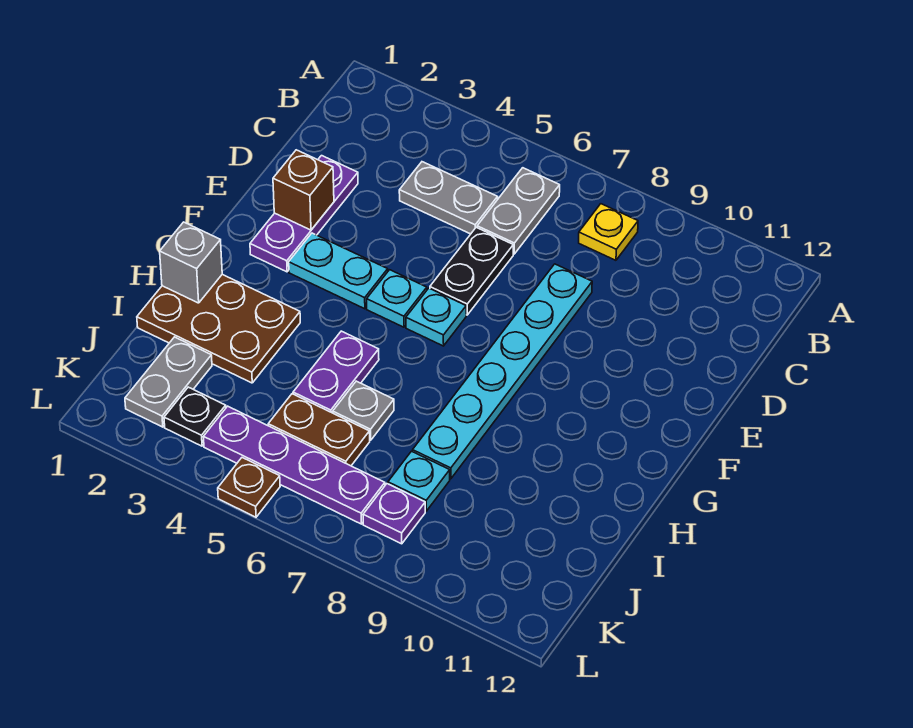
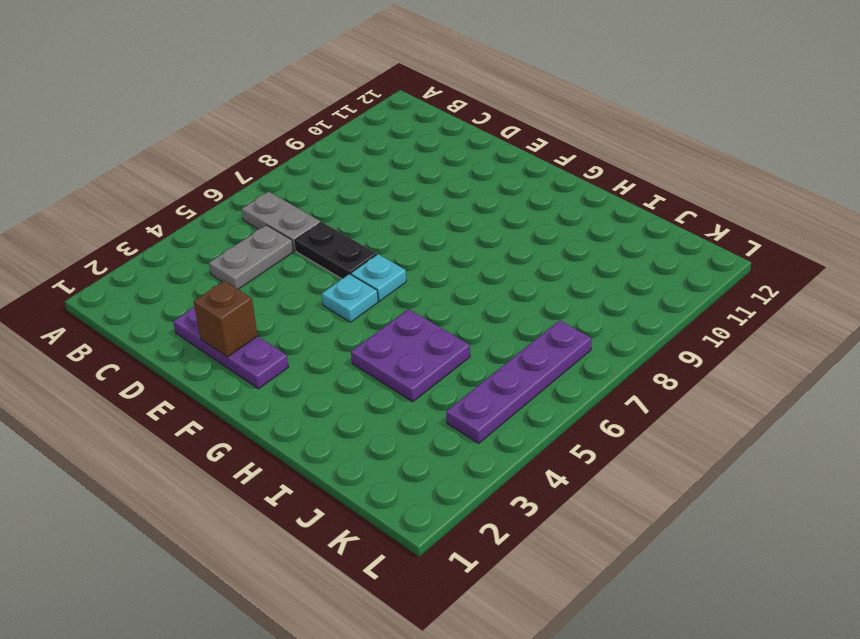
purple plate H4:I5 level 1 -> purple plate H5:I5 level 1
none -> yellow plate B8 level 1
none -> cyan plate D8:I8 level 1
none -> cyan plate F3:F4 level 1

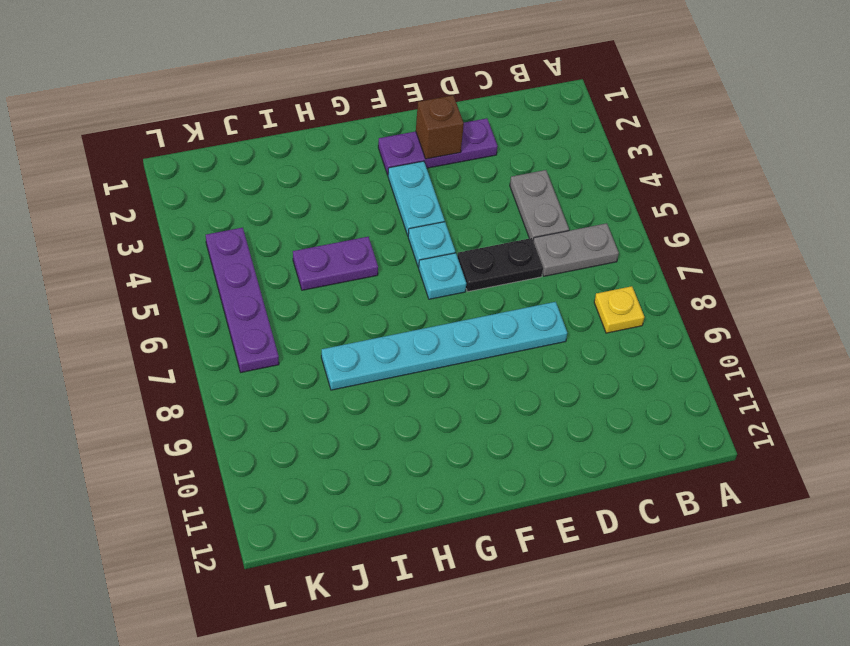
none -> brown plate H1:I3 level 1
none -> grey plate I6 level 1
none -> grey plate J2:K2 level 1

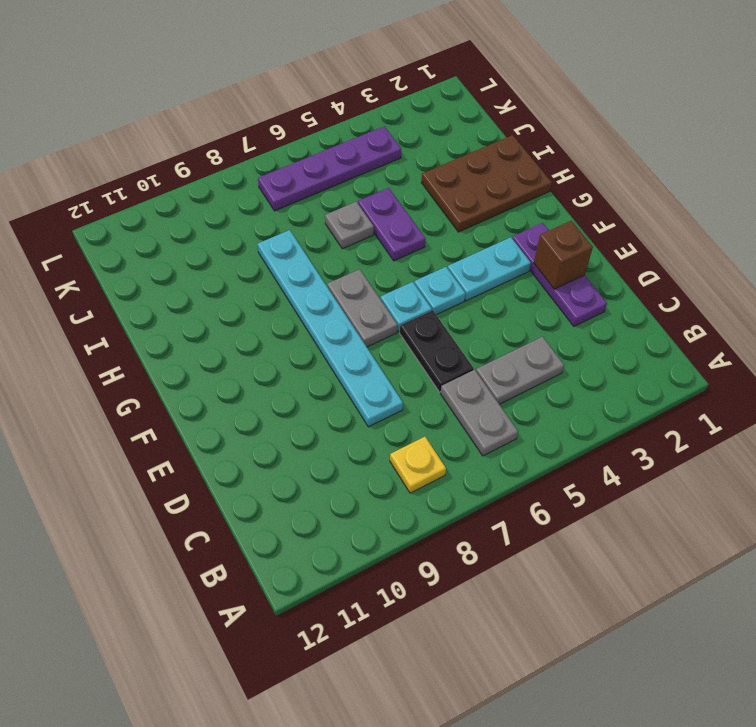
grey plate F7:G7 level 1 -> grey plate J2:K2 level 1
none -> brown plate J5:J6 level 1
none -> cyan plate J8 level 1
none -> black plate K3 level 1

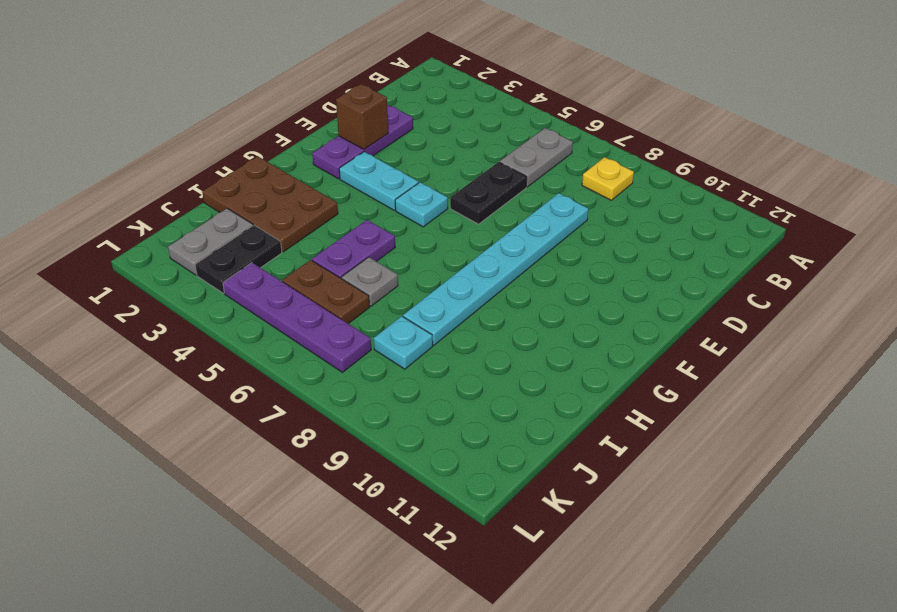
black plate J3:K3 level 1 -> black plate K3 level 1
none -> grey plate C4:C5 level 1
none -> cyan plate F6 level 1
none -> purple plate K8 level 1

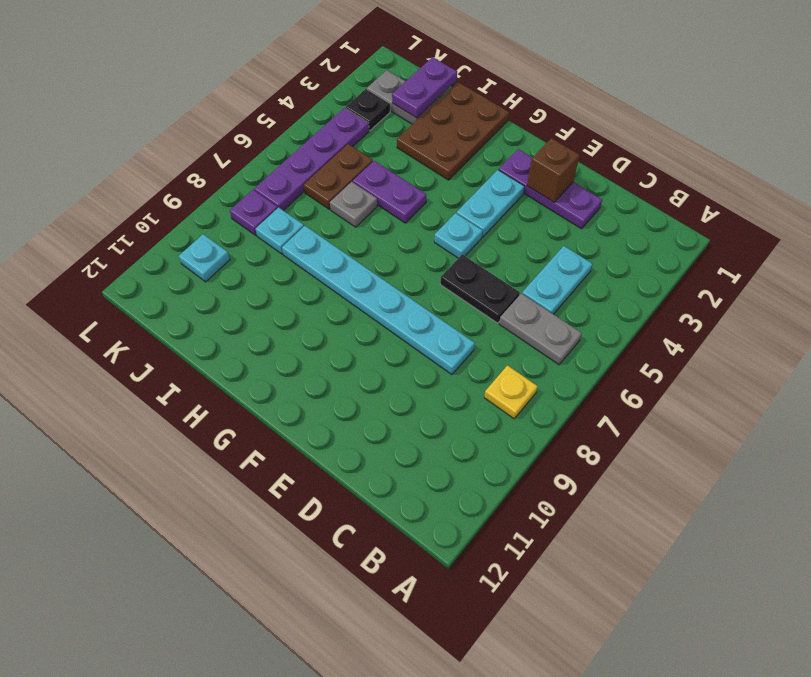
cyan plate C4:C5 level 1 -> grey plate C4:C5 level 1
purple plate J1:J2 level 2 -> none
cyan plate K10 level 1 -> cyan plate F6 level 1
none -> brown plate L5 level 1
none -> grey brick H1 level 2

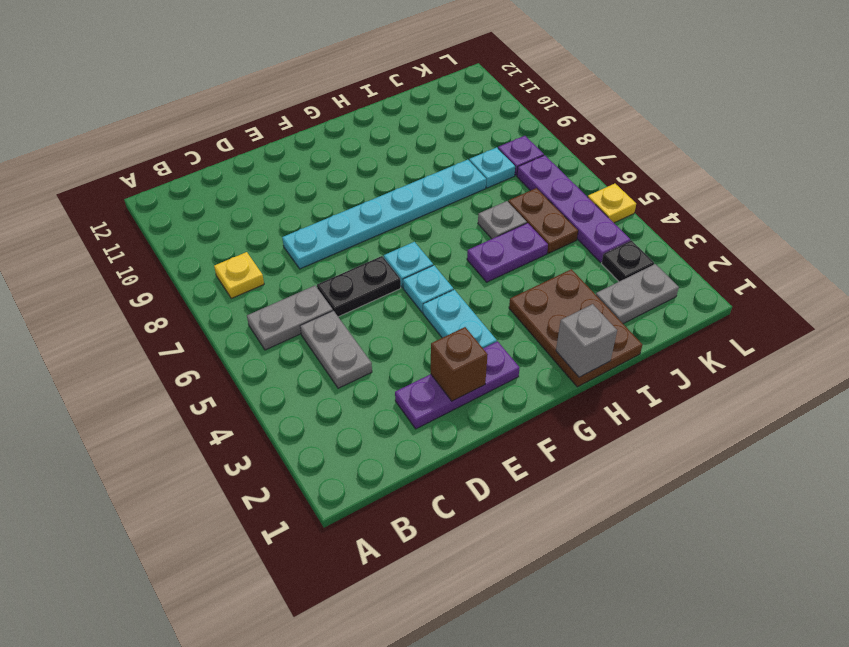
yellow plate L5 level 1 -> brown plate L5 level 1

